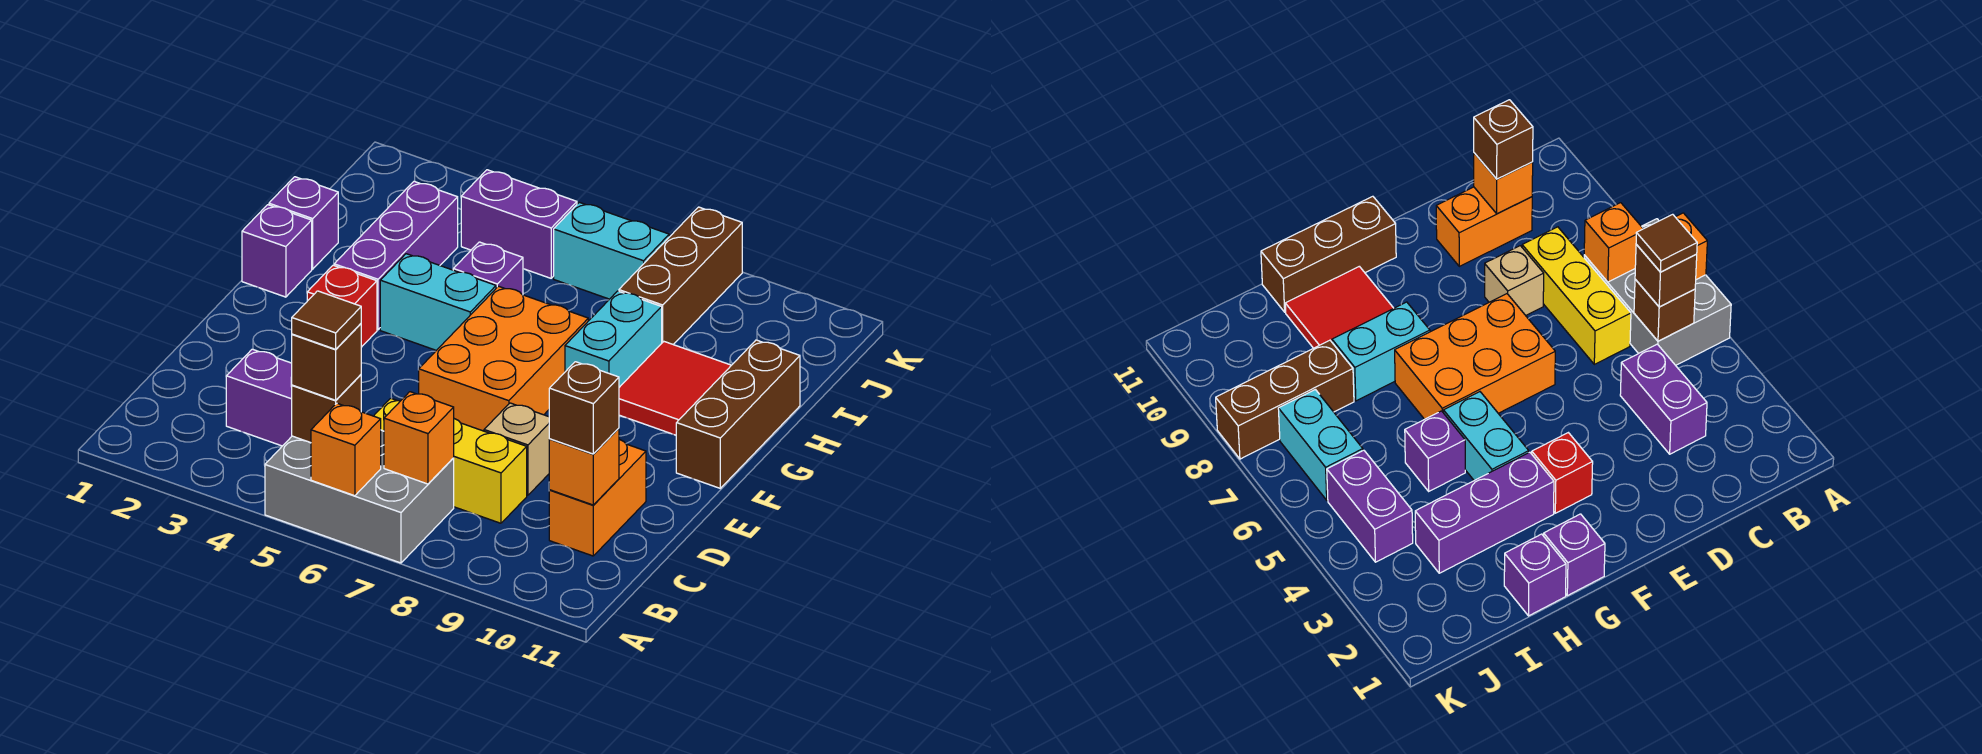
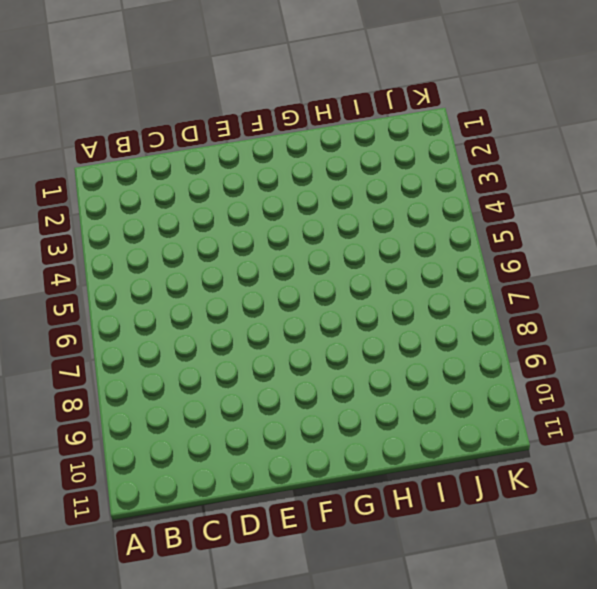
none -> grey brick A5:B7 level 1
none -> purple brick C3:C4 level 1
none -> yellow brick C6:C8 level 1

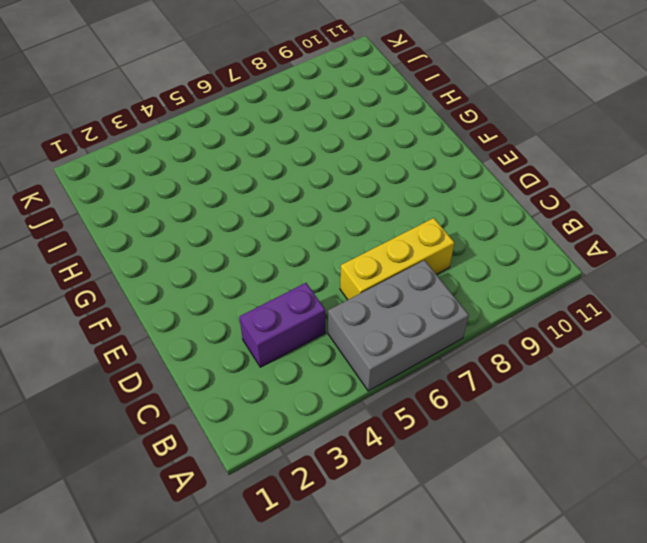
none -> orange brick C10:D10 level 1
none -> tan brick D8 level 1
none -> orange brick E6:G7 level 1

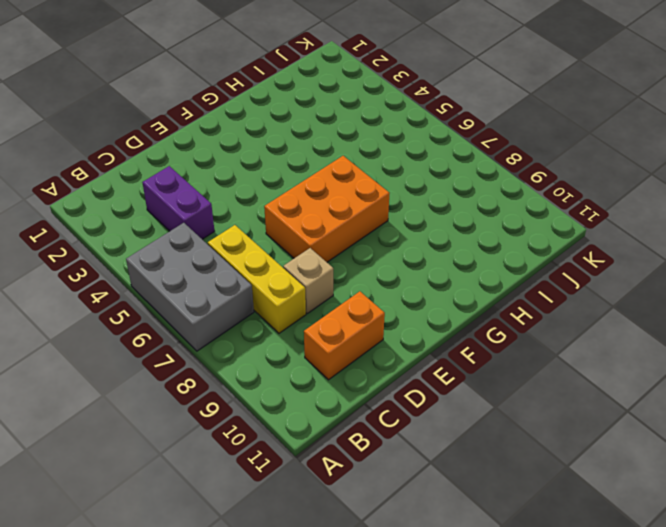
none -> red brick F3 level 1
none -> brown brick F11:H11 level 1
none -> purple brick G1 level 1

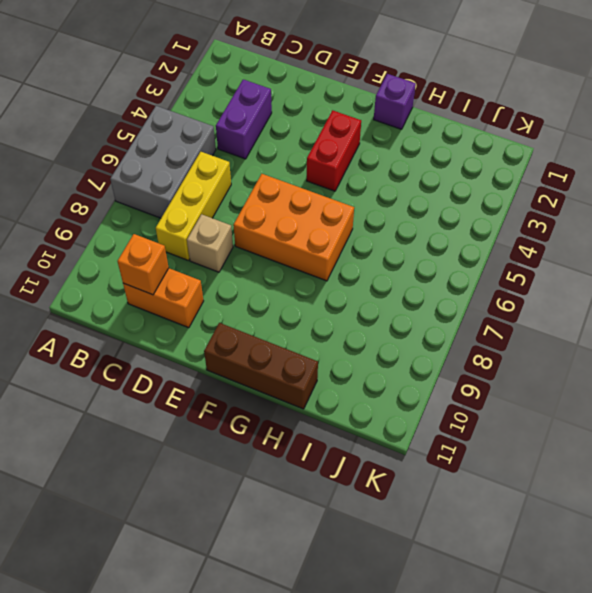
red brick F3:F4 level 1 -> red brick F3 level 1
none -> purple brick G3:I3 level 1
none -> cyan brick G4:G5 level 1
none -> cyan brick G8:H8 level 1

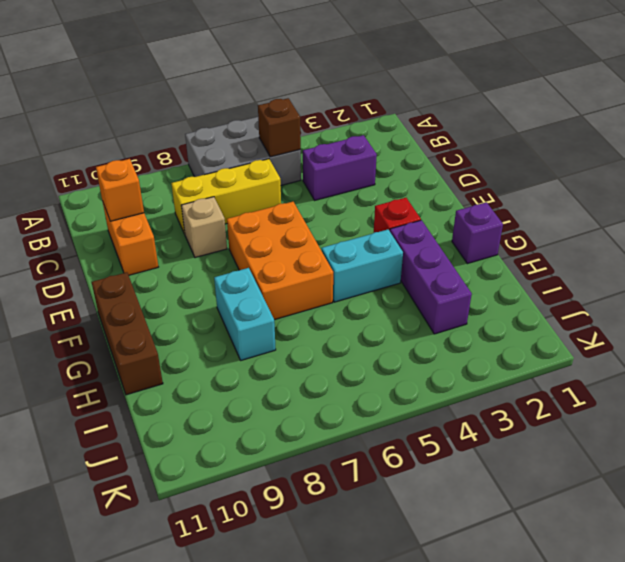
none -> red tile G9:H10 level 1
none -> purple brick H1 level 1
none -> purple brick H5 level 1

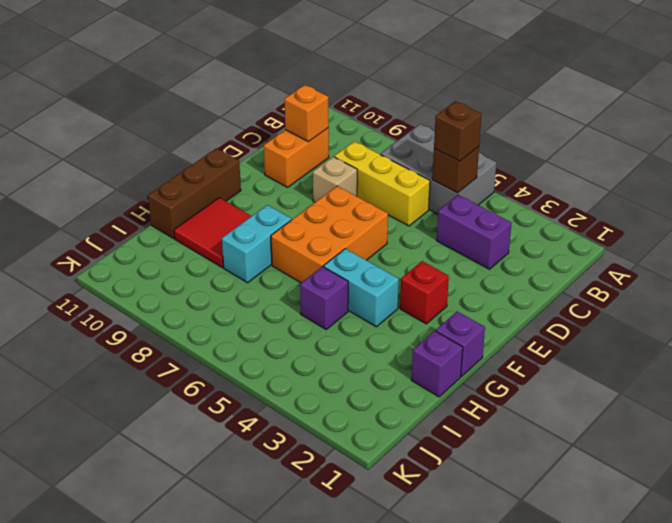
none -> purple brick G3:I3 level 1
none -> brown brick I8:K8 level 1
none -> purple brick J4:J5 level 1

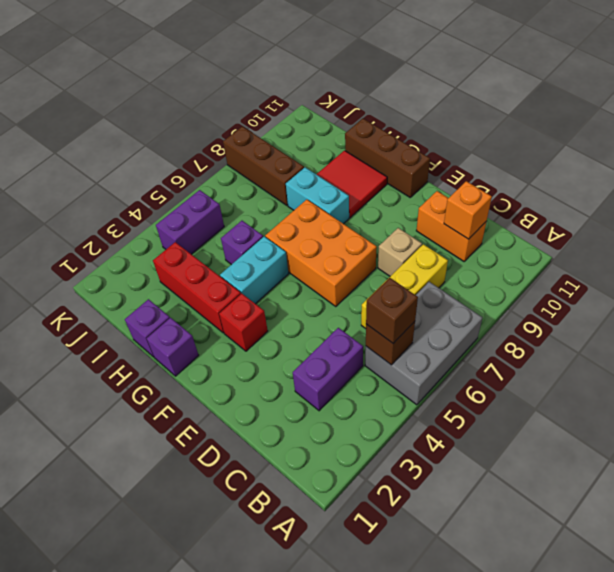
red brick G3:I3 level 1 -> purple brick G3:I3 level 1
none -> cyan brick J6:J7 level 1
none -> orange brick A6 level 2
none -> orange brick B7 level 2

